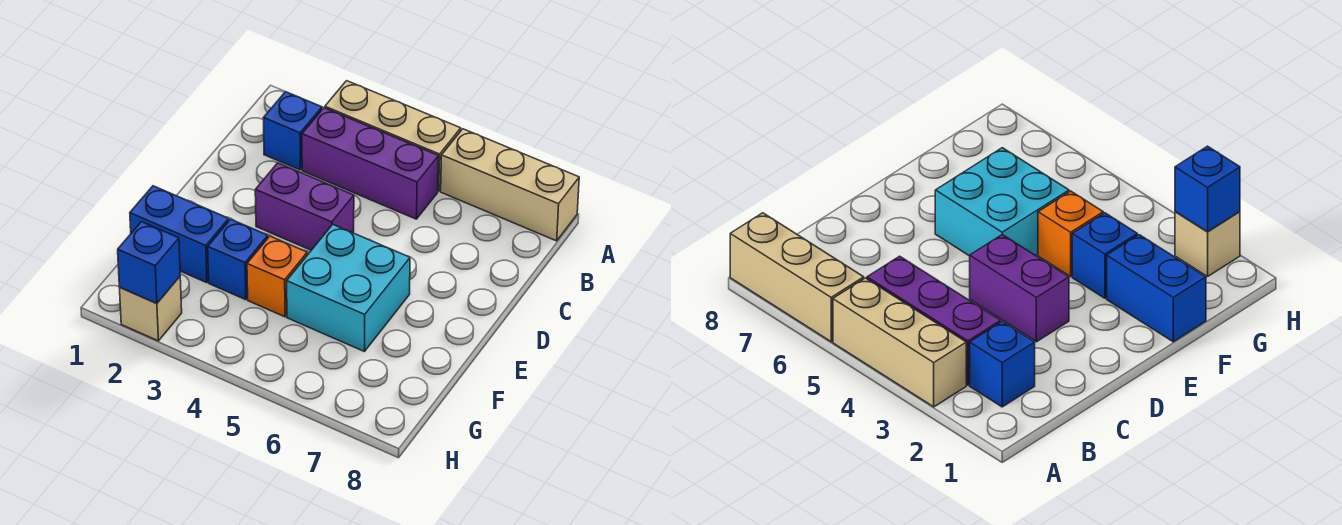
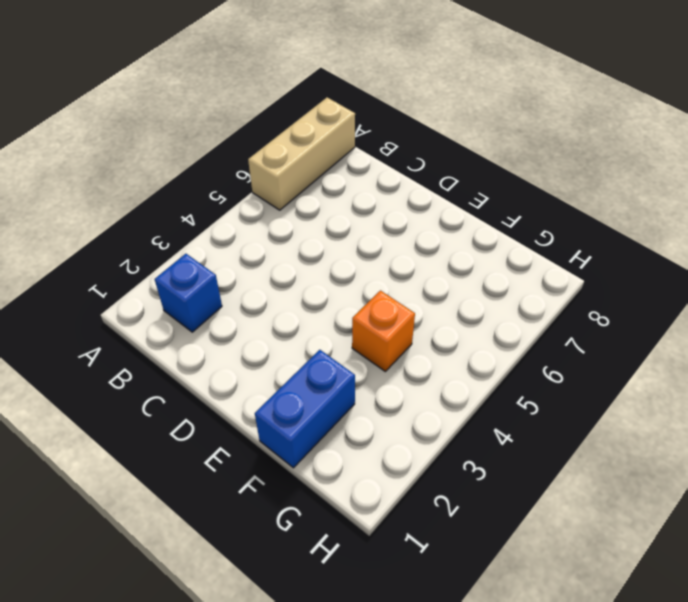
none -> tan brick A3:A5 level 1
none -> purple brick B3:B5 level 1

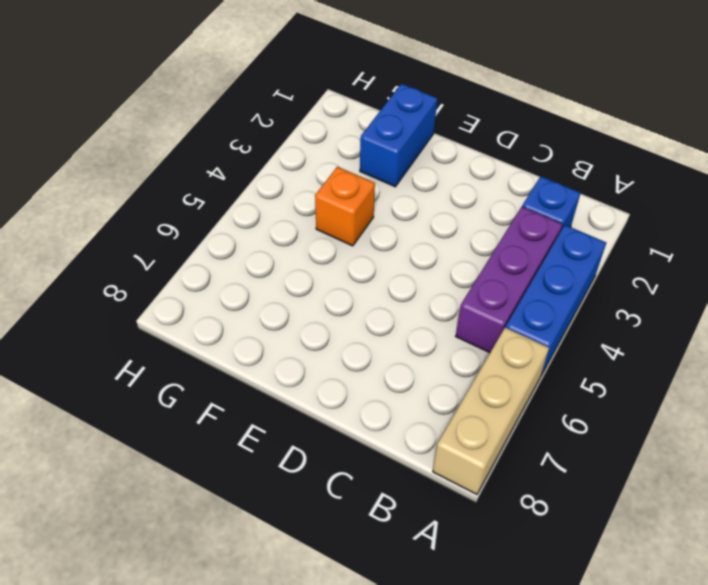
blue brick A3:A5 level 1 -> tan brick A3:A5 level 1
none -> purple brick D3:D4 level 1
none -> cyan brick E5:F6 level 1

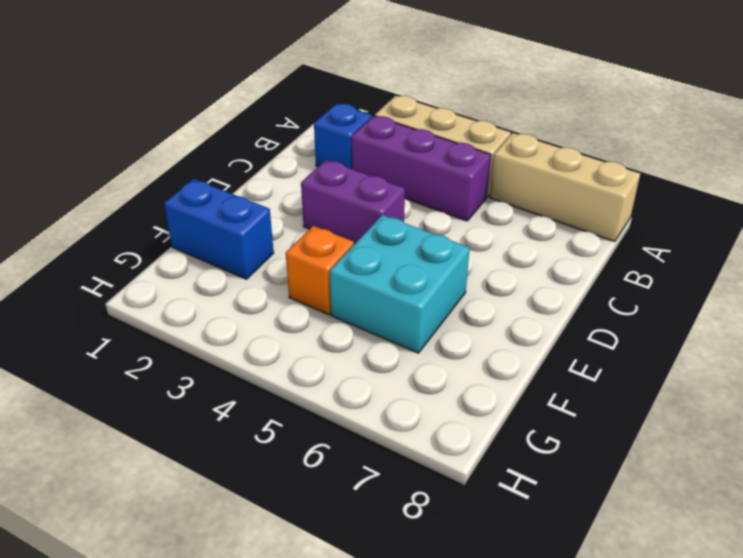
none -> blue brick F3 level 1
none -> tan brick H2 level 1

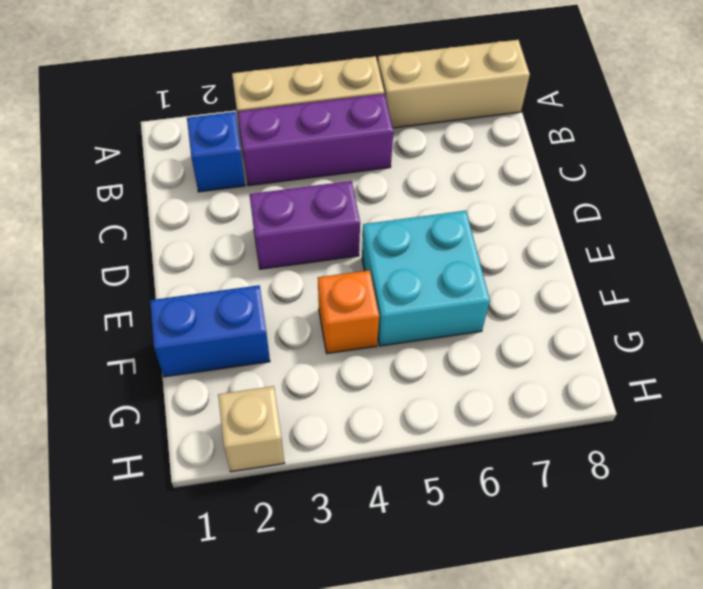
none -> blue brick F3 level 1
none -> blue brick H2 level 2

